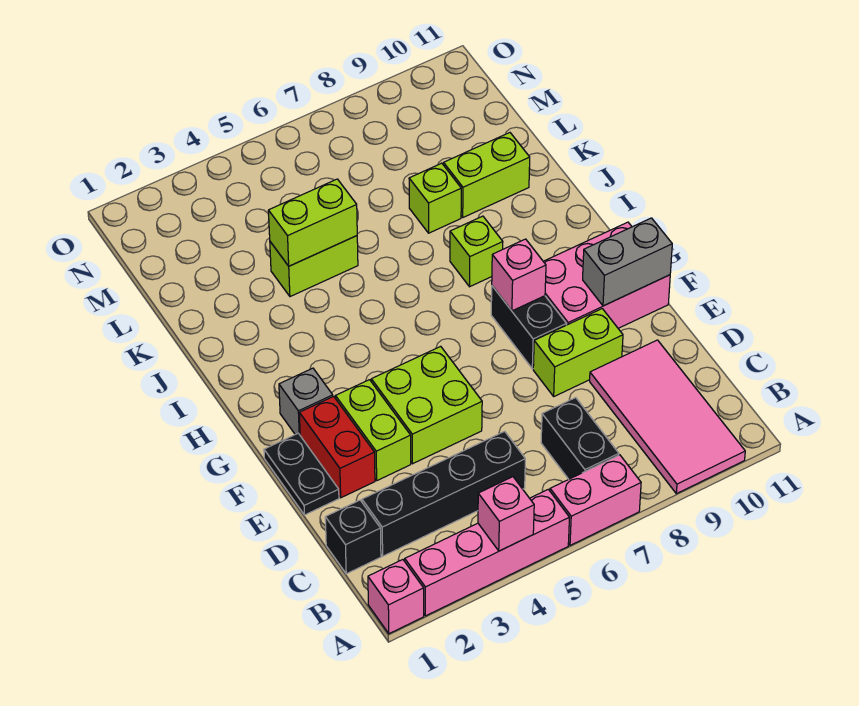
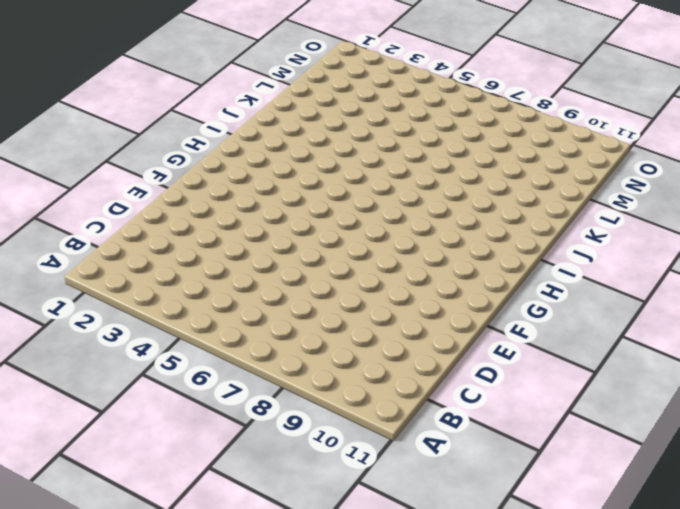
none -> pink brick A1 level 1
none -> pink brick A2:A5 level 1
none -> pink brick A6:A7 level 1

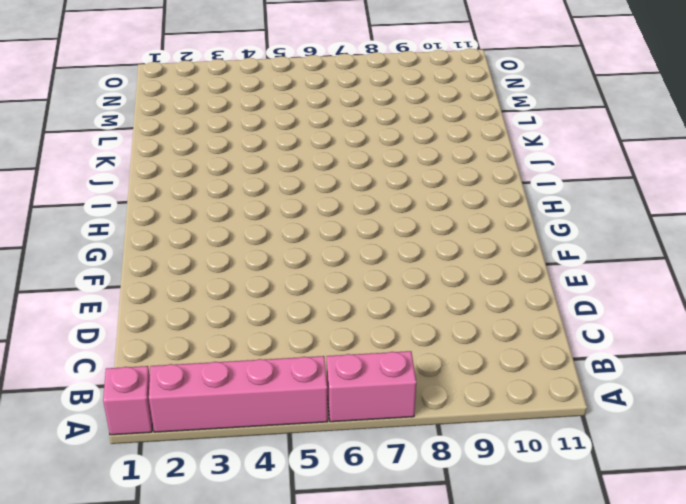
none -> pink tile A9:D10 level 1
none -> black brick B7:C7 level 1
none -> black brick C1 level 1

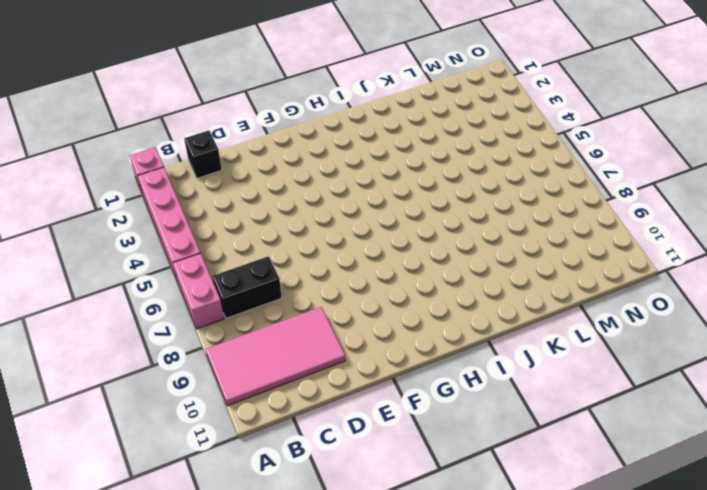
none -> black brick C2:C5 level 1
none -> black plate E1:F1 level 1
none -> red brick E2:F2 level 1

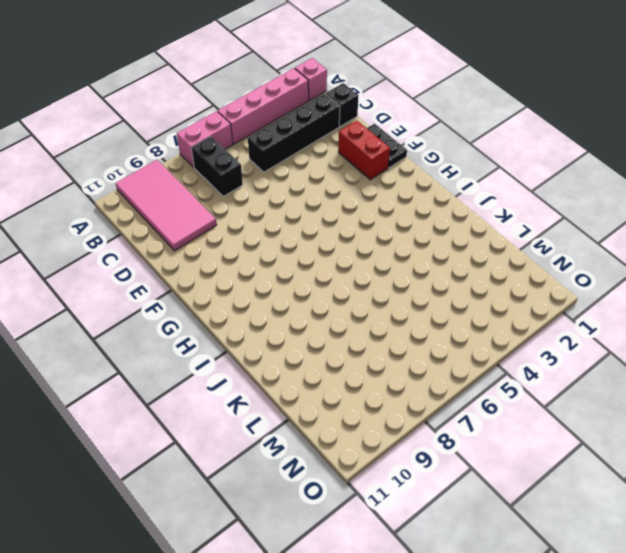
none -> lime brick E3:F3 level 1
none -> lime brick E4:F5 level 1
none -> lime brick E8:E9 level 1

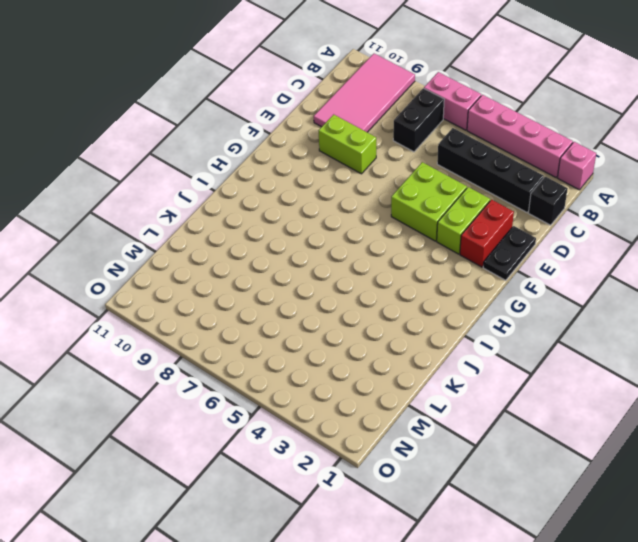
none -> black brick F8:G8 level 1
none -> pink brick F9:G11 level 1
none -> grey brick G2 level 1

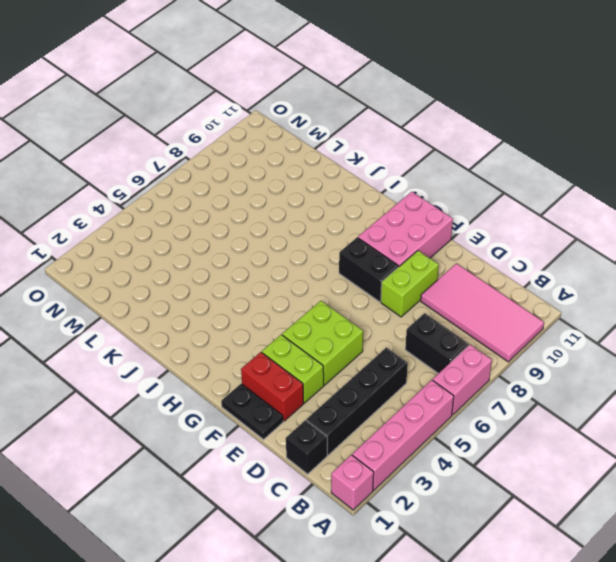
none -> grey brick G2 level 1
none -> lime brick I8 level 1
none -> lime brick K4:K5 level 1

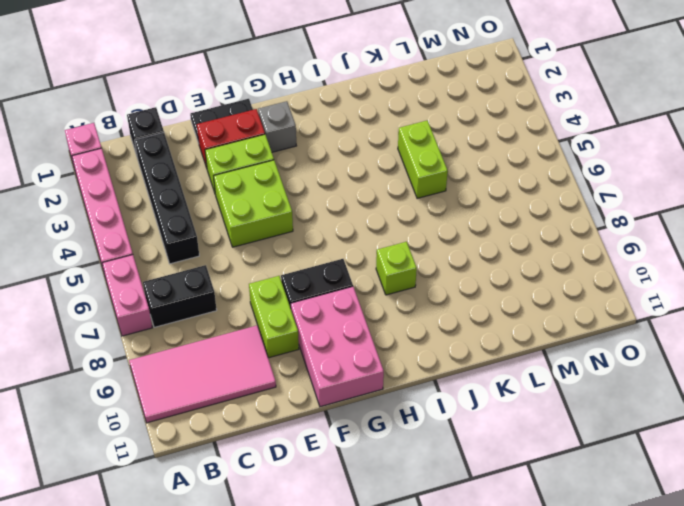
none -> lime brick K8 level 1
none -> lime brick K9:K10 level 1
none -> pink brick A4 level 2

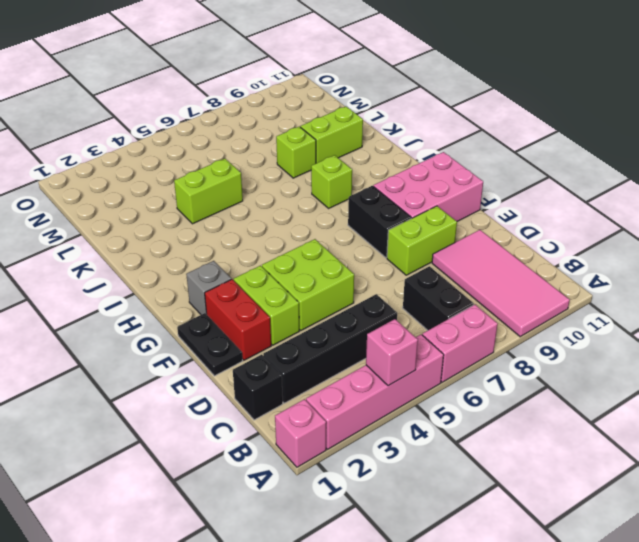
none -> grey brick F10:F11 level 2
none -> pink brick G8 level 2
none -> lime brick K4:K5 level 2

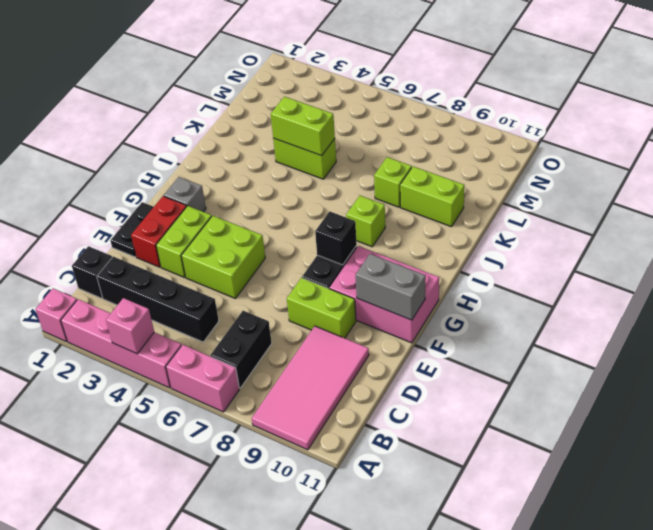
black brick G8 level 2 -> pink brick G8 level 2

